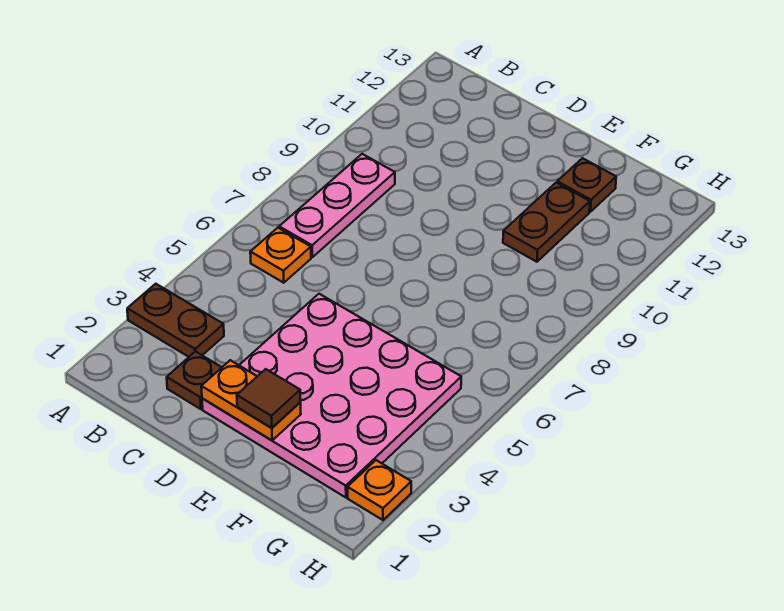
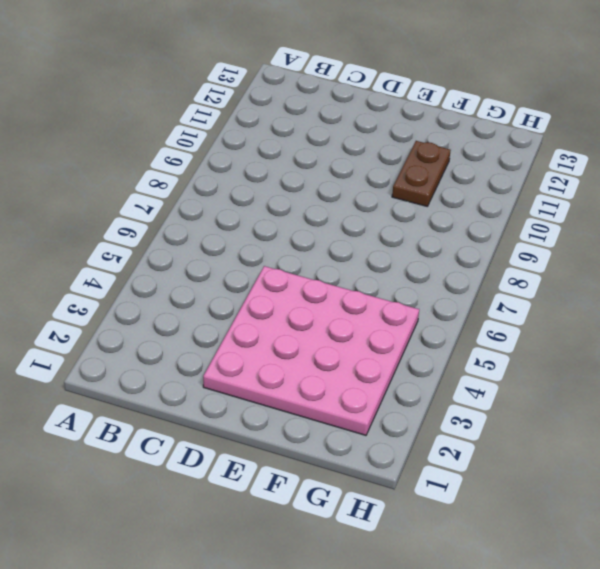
none -> brown plate A3:B3 level 1
none -> orange plate B6 level 1

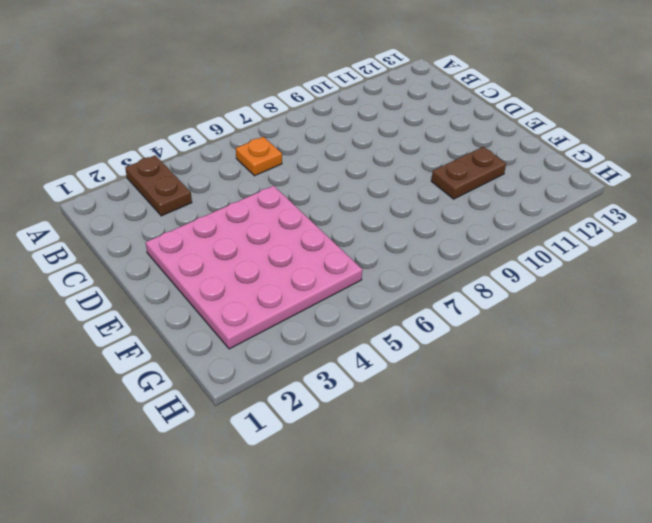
none -> pink plate B7:B9 level 1
none -> brown plate C2 level 1

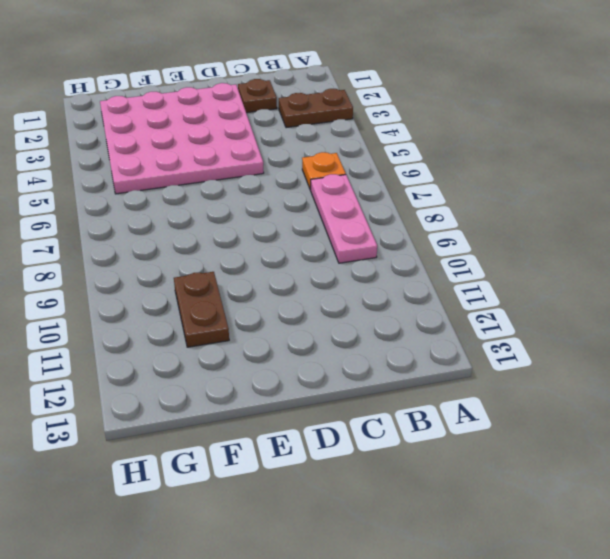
none -> brown plate F12 level 1
none -> orange plate H2 level 1

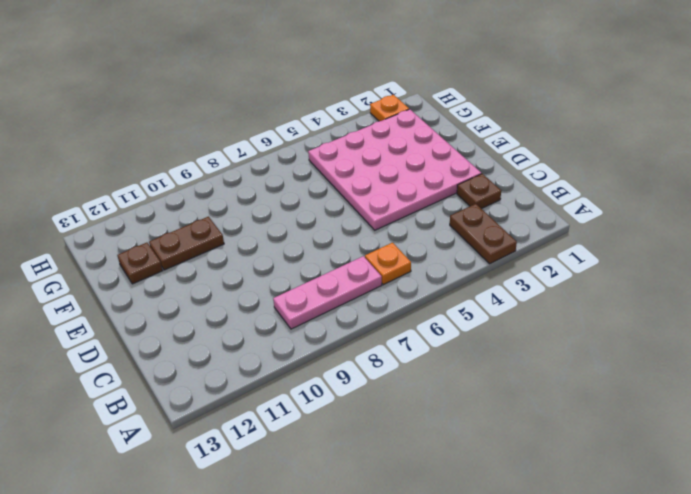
none -> orange plate D2:E2 level 2
none -> brown tile E2 level 3

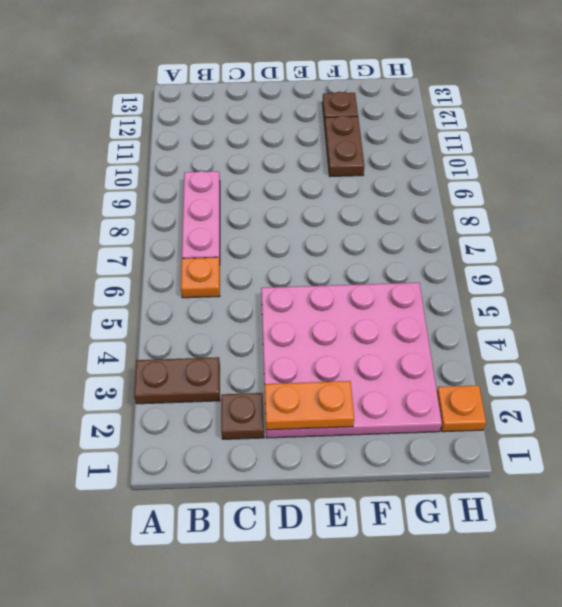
none -> brown tile E2 level 3

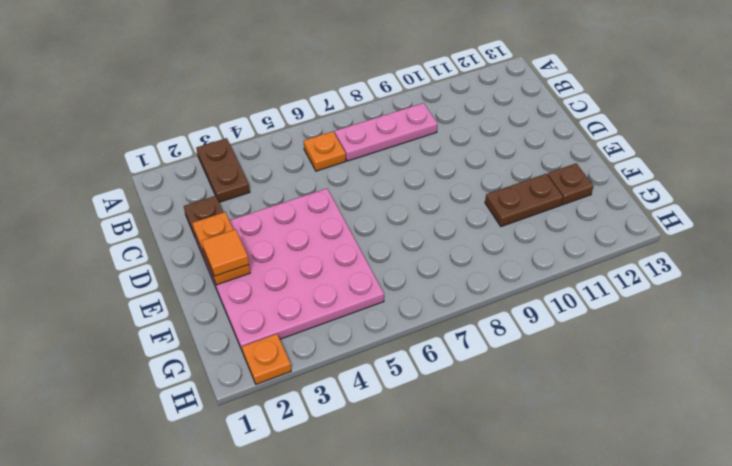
orange tile E2 level 3 -> brown tile E2 level 3

